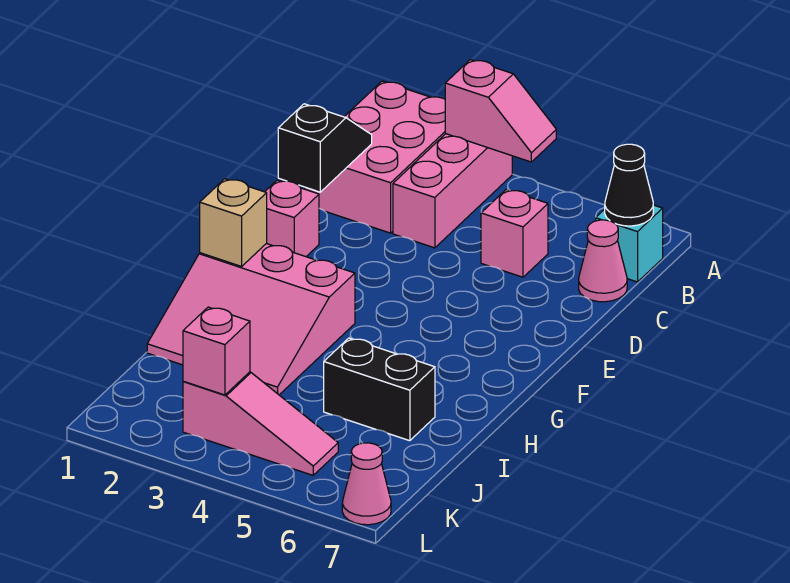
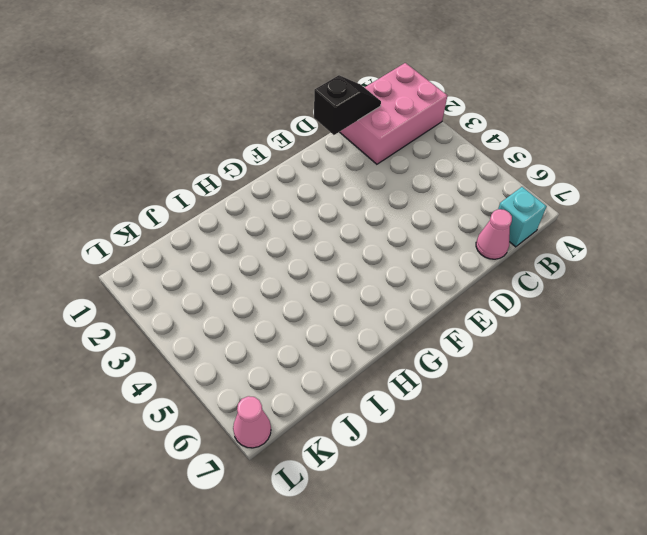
none -> pink brick A3:C3 level 1
none -> pink brick C5 level 1
none -> pink brick E1 level 1

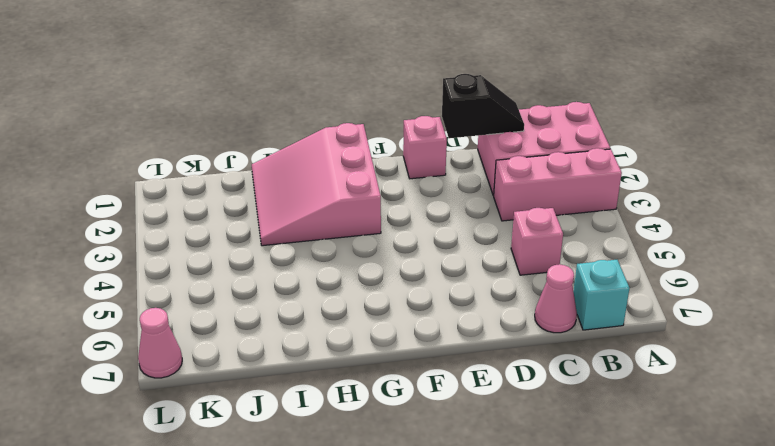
none -> black brick I5:I6 level 1
none -> pink slope K3:K5 level 1 top 3
none -> pink slope A3:A4 level 2 top 3

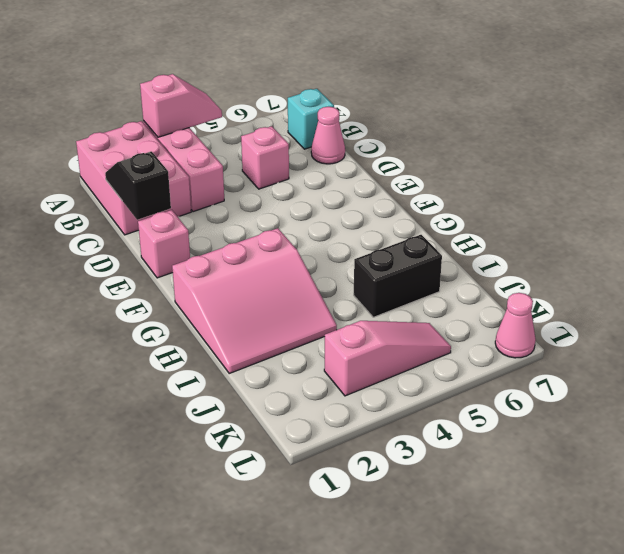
none -> black cone B7 level 2
none -> tan brick G1 level 2
none -> pink brick K3 level 2

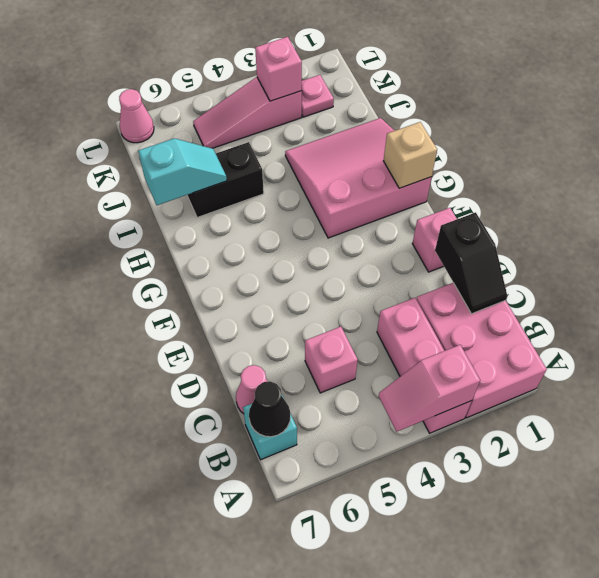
cyan slope I6:I7 level 2 top 7 -> none
pink plate K2 level 1 -> none

